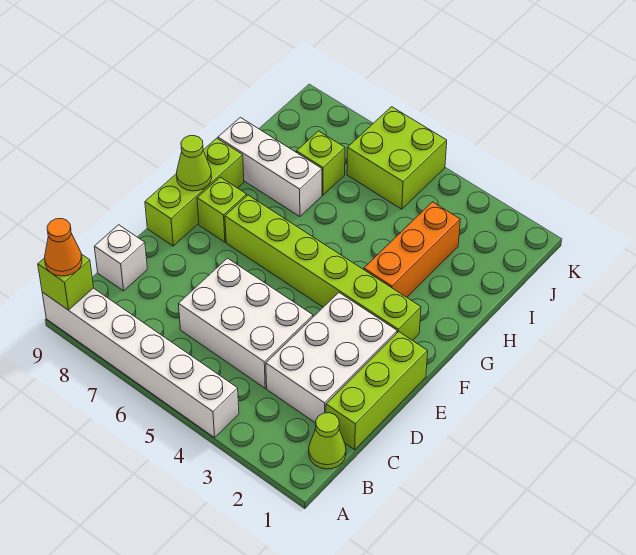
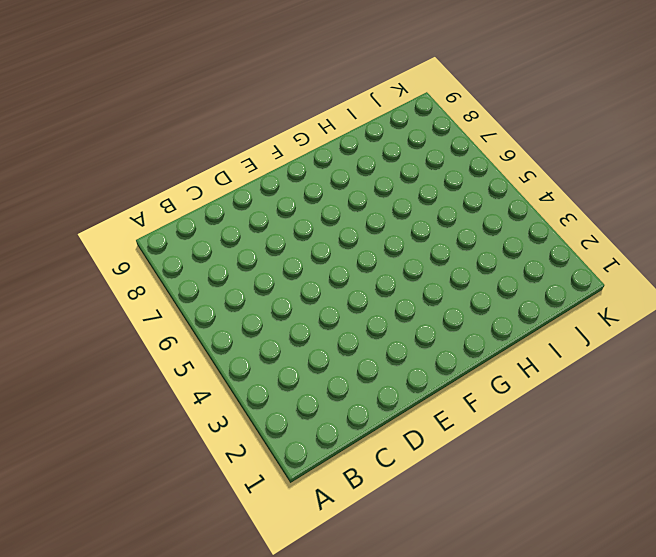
none -> white brick A4:A9 level 1
none -> lime cone B1 level 1
none -> lime brick C1:E1 level 1

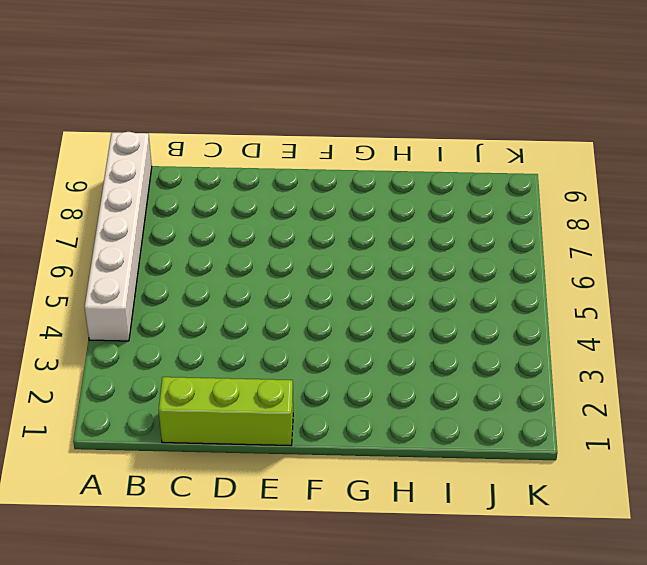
none -> lime cone B1 level 1
none -> white brick C2:E3 level 1
none -> white brick C4:D6 level 1

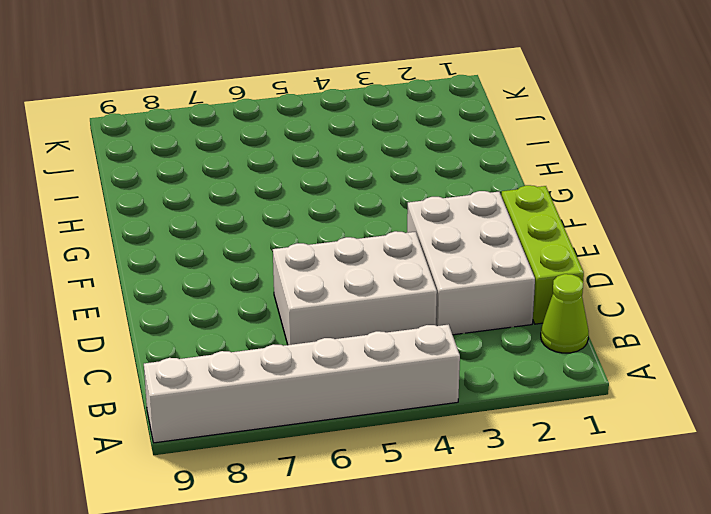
none -> white brick C9 level 1
none -> lime brick E9:G9 level 1
none -> lime brick F2:F7 level 1

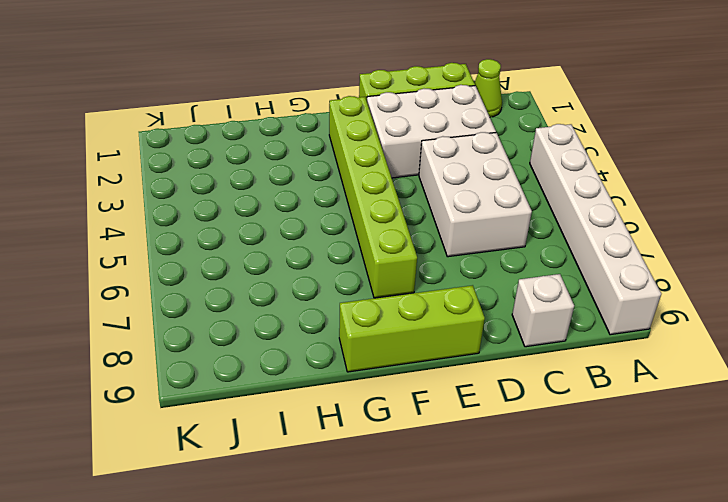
none -> lime brick F8 level 1
none -> orange brick G3:I3 level 1
none -> white brick H7:H9 level 1

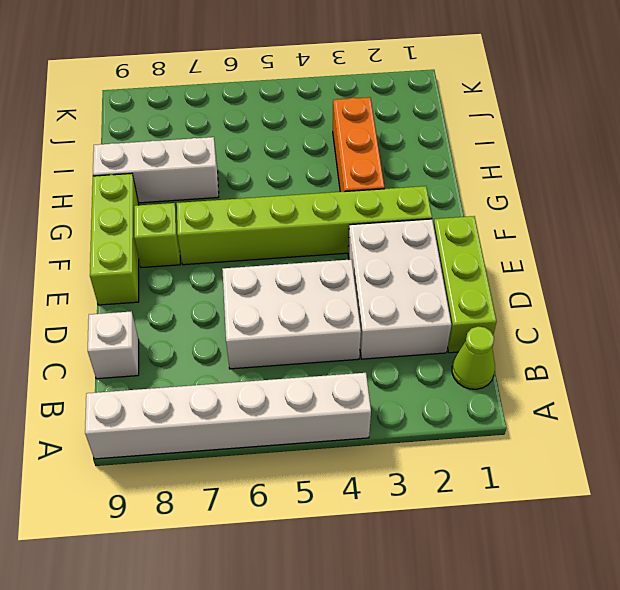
none -> lime brick I7 level 1
none -> lime brick J5:K6 level 1
none -> lime brick A9 level 2

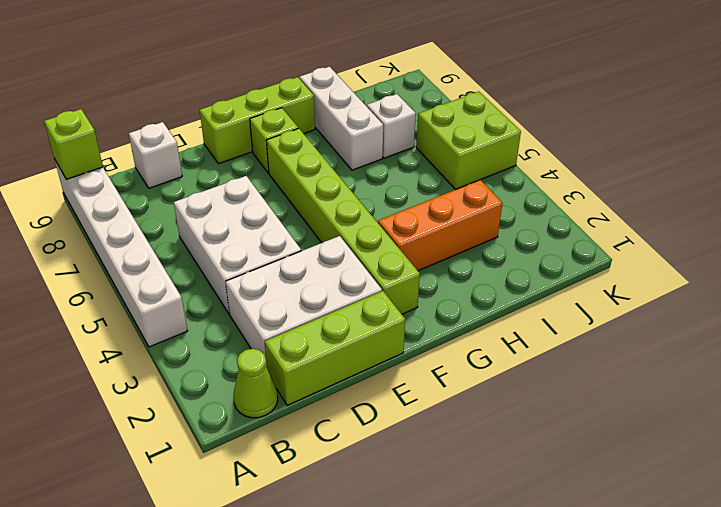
white brick I7 level 1 -> lime brick I7 level 1
none -> lime cone F9 level 2
none -> orange cone A9 level 3

